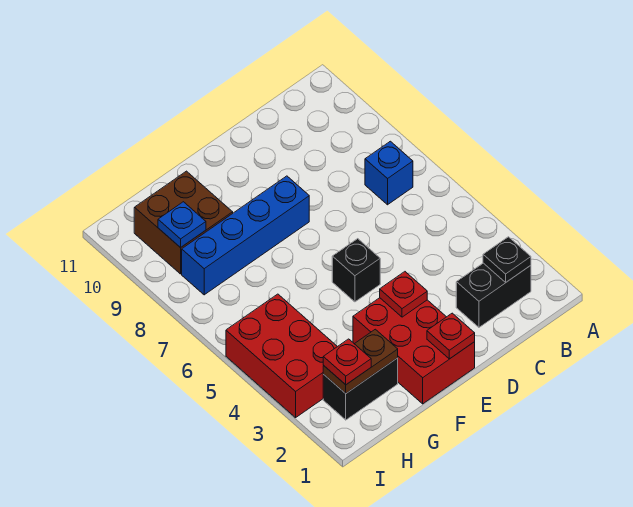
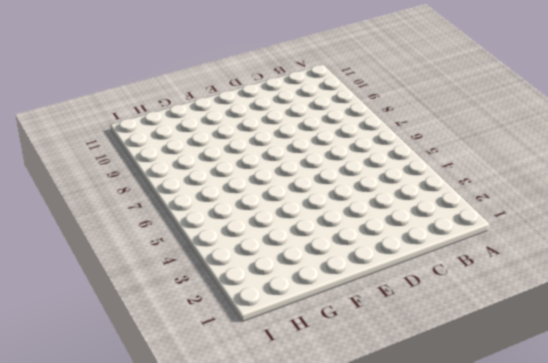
none -> black brick B2:C2 level 1
none -> blue brick B7 level 1
none -> red brick E1:F3 level 1

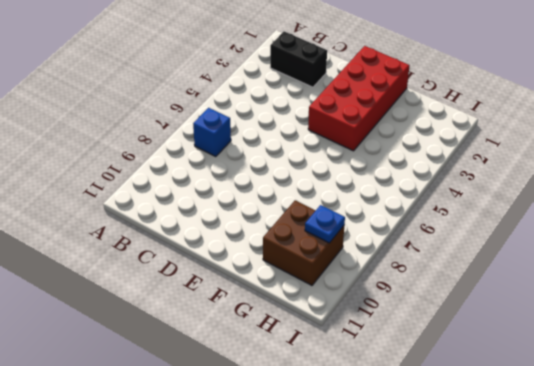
red brick E1:F4 level 1 -> red brick E1:F3 level 1
none -> black brick E5 level 1
none -> blue brick E8:H8 level 1
none -> black brick G2:H2 level 1

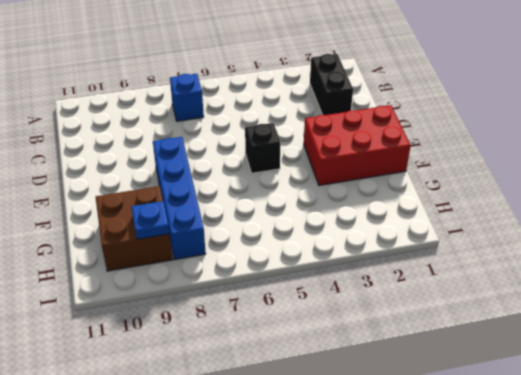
none -> black brick G2:H2 level 1
none -> red brick H3:I5 level 1
none -> black plate B2 level 2

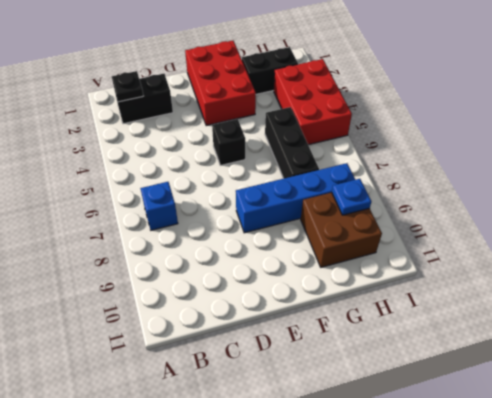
black brick G5:G7 level 1 -> none
none -> red plate E1 level 2
none -> red plate E3 level 2
none -> brown plate G2:H2 level 2

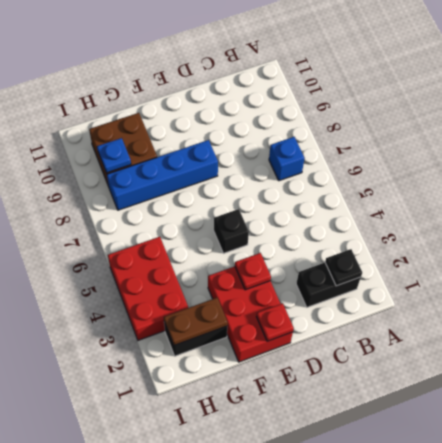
none -> red plate H2 level 3

